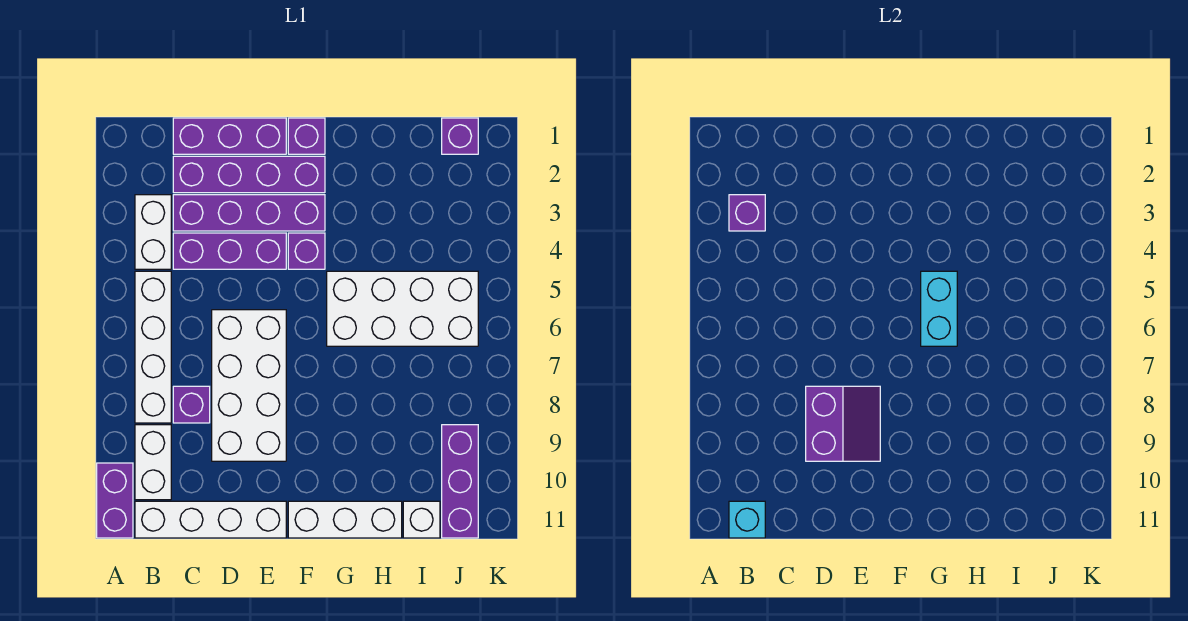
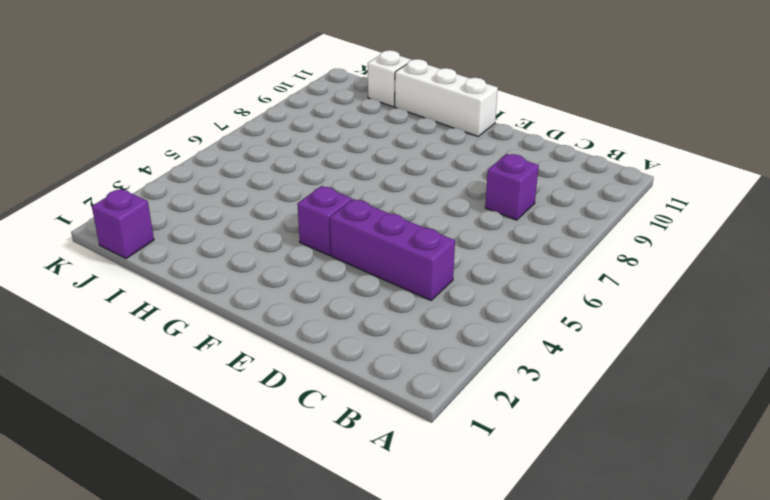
none -> purple brick A10:A11 level 1
none -> white brick B3:B4 level 1
none -> white brick B5:B8 level 1

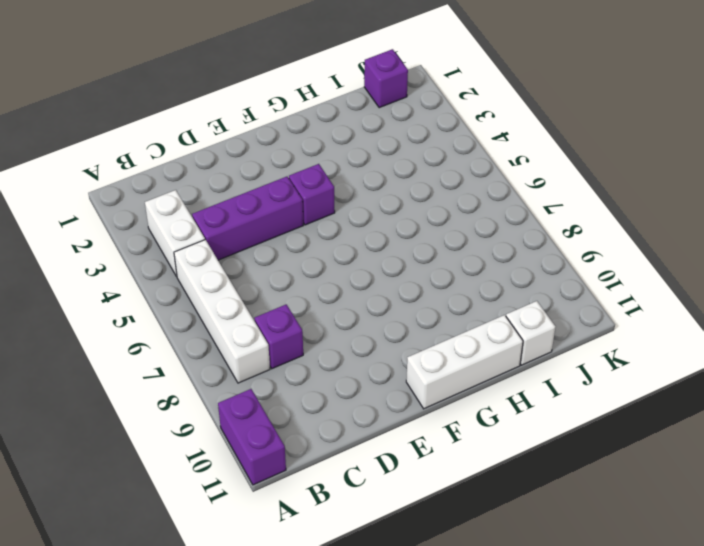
none -> white brick B9:B10 level 1
none -> white brick B11:E11 level 1
none -> purple brick C1:E1 level 1

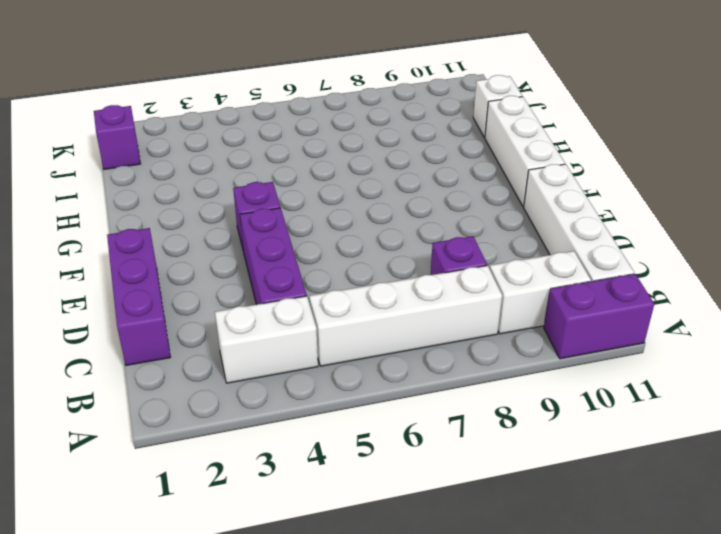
none -> purple brick C2:F2 level 1
none -> purple brick C3:F3 level 1
none -> white brick D6:E9 level 1

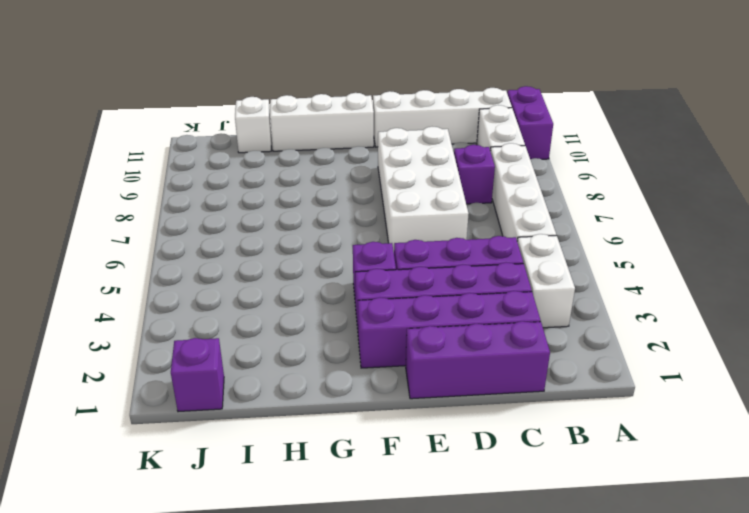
none -> purple brick F1 level 1
none -> white brick G5:J6 level 1
none -> purple brick J9:J11 level 1

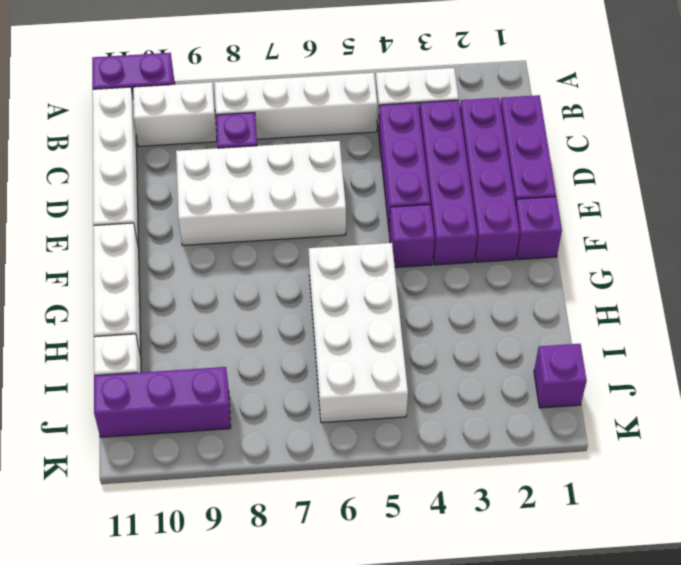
none -> purple brick B3 level 2
none -> cyan brick B11 level 2
none -> purple slope D8:E9 level 2 top D

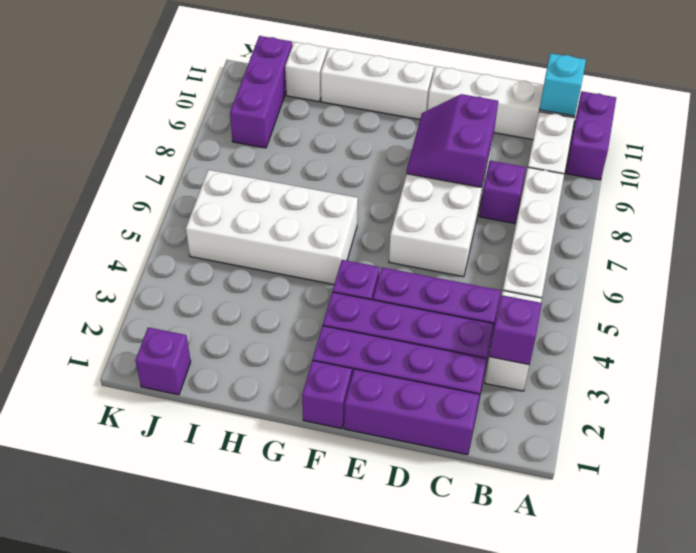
none -> cyan brick G5:G6 level 2

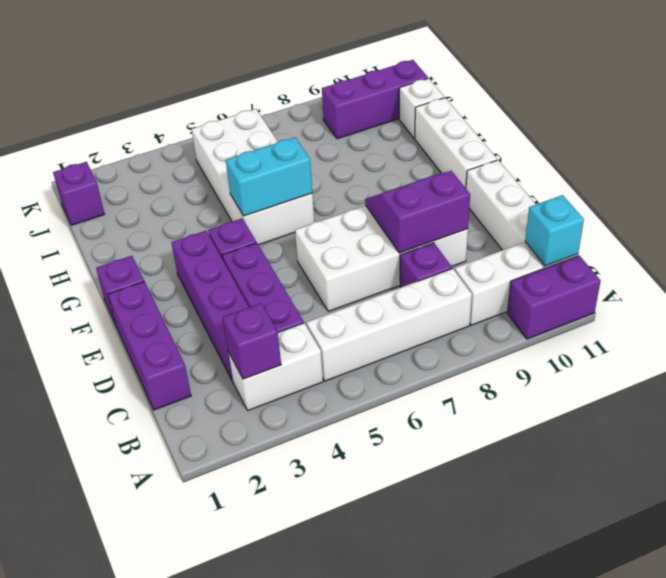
none -> purple brick C2:F2 level 1

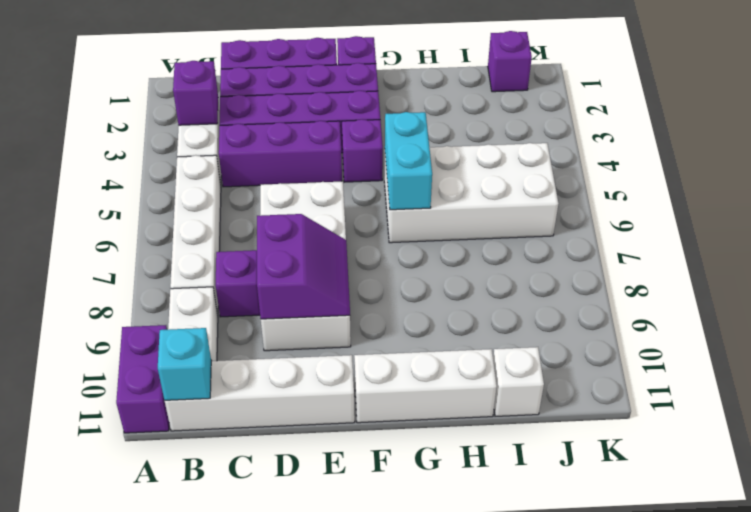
none -> purple brick J9:J11 level 1

